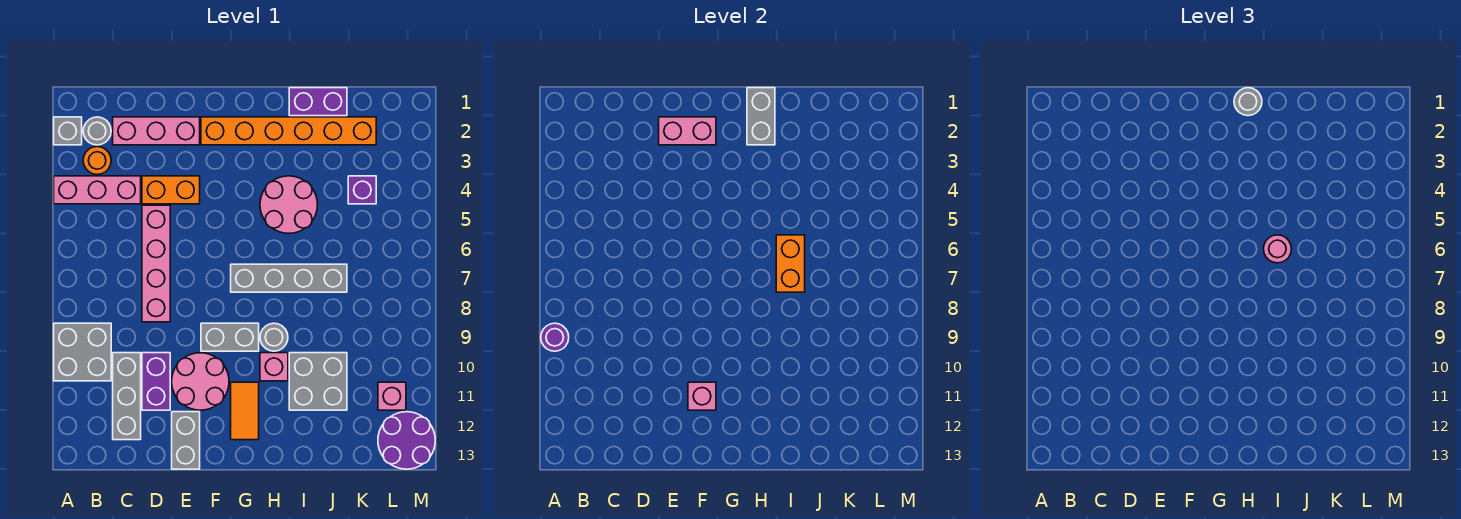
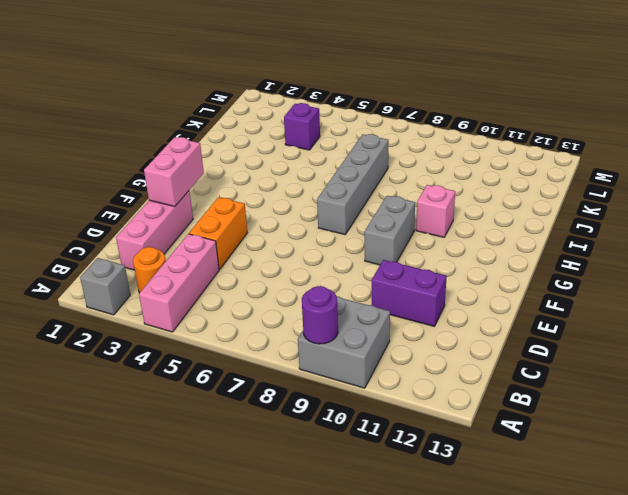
none -> grey round brick B2 level 1
none -> grey brick C10:C12 level 1
none -> pink brick D5:D8 level 1
none -> pink round brick E10:F11 level 1

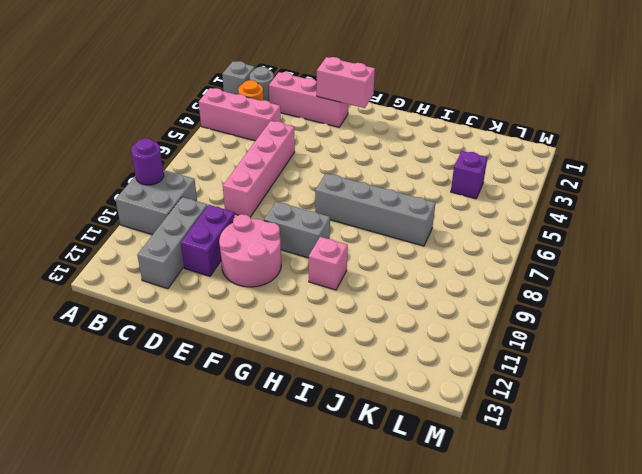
none -> orange brick D4:E4 level 1
none -> grey brick E12:E13 level 1
none -> orange brick F2:K2 level 1
none -> orange tile G11:G12 level 1

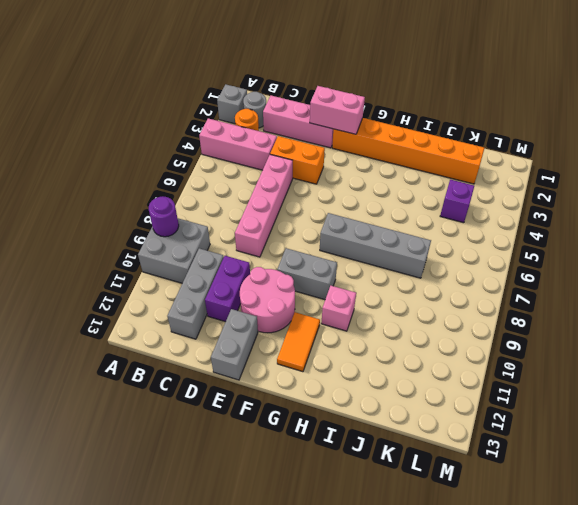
none -> pink round brick H4:I5 level 1
none -> grey round brick H9 level 1
none -> purple brick I1:J1 level 1
none -> grey brick I10:J11 level 1

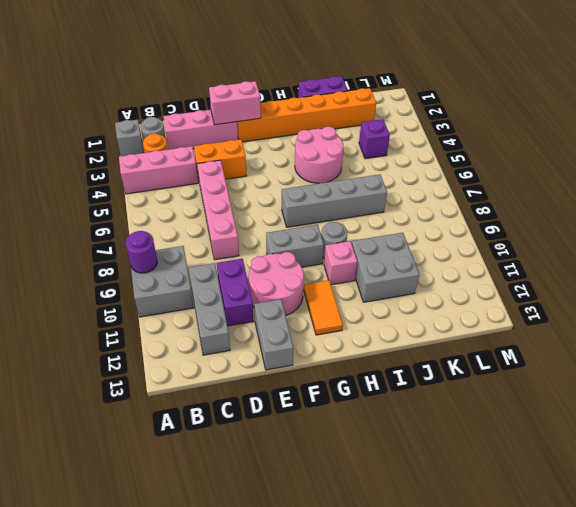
none -> pink brick L11 level 1
none -> purple round brick L12:M13 level 1
none -> pink brick F11 level 2
none -> grey brick H1:H2 level 2

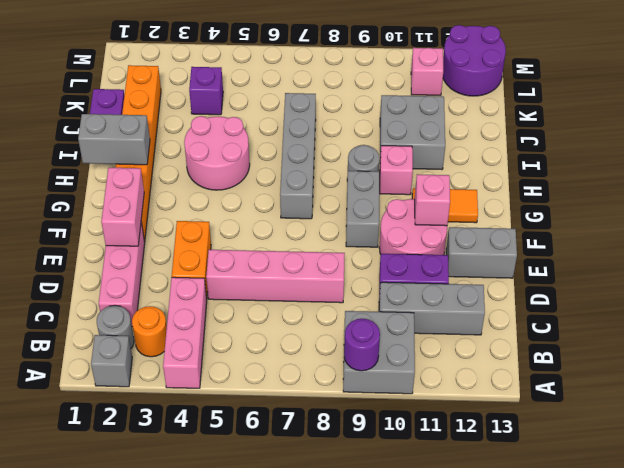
none -> orange brick I6:I7 level 2
none -> grey round brick H1 level 3
none -> pink round brick I6 level 3

